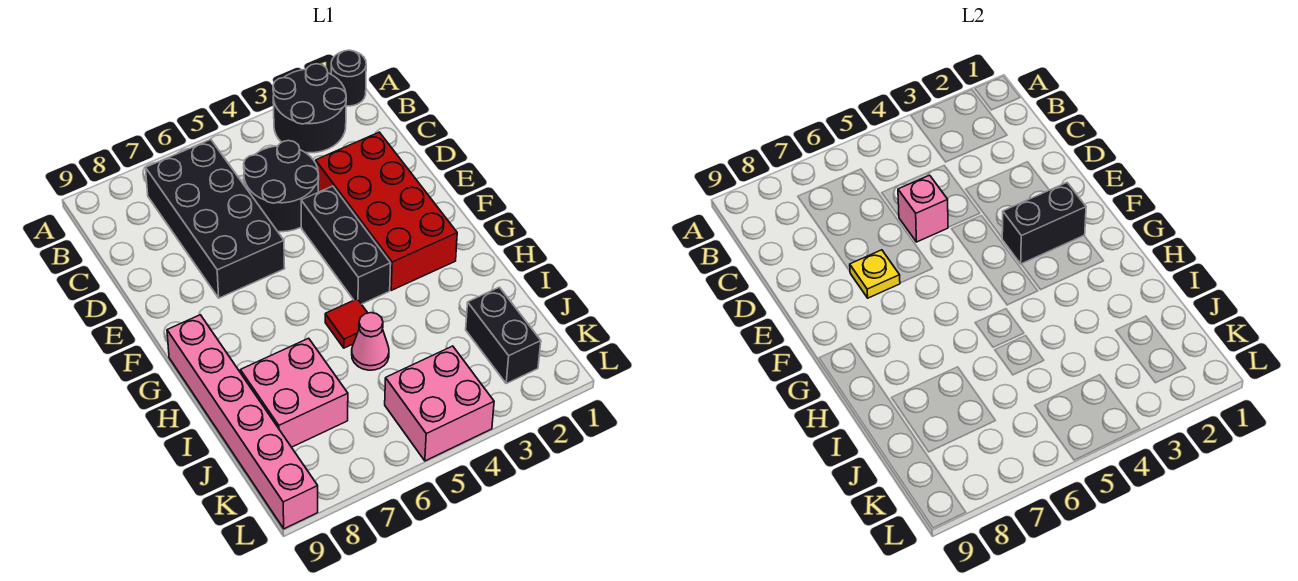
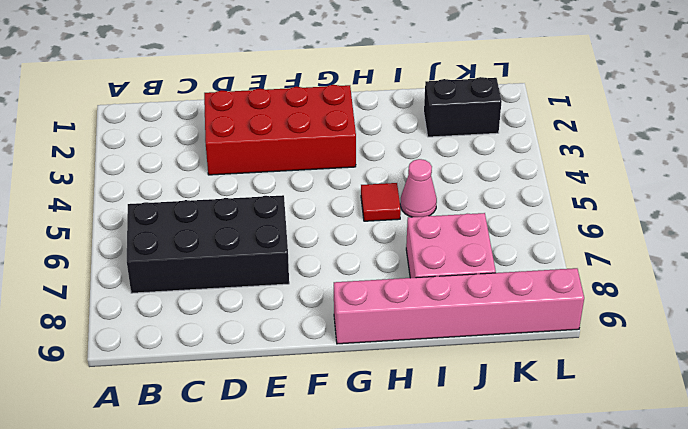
none -> black round brick A1 level 1
none -> black round brick A2:B3 level 1
none -> black round brick C4:D5 level 1

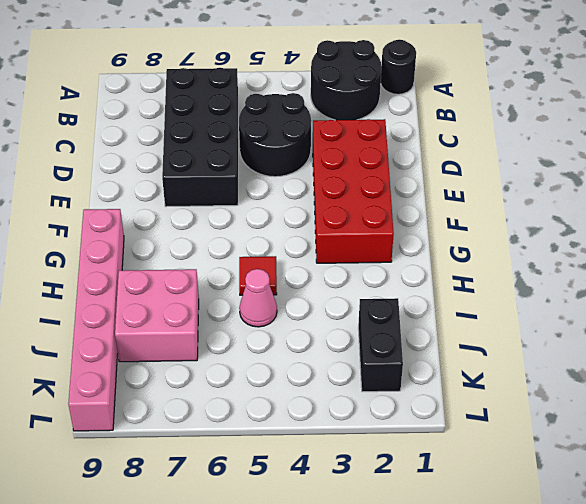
none -> black brick E4:G4 level 1
none -> pink brick K4:L5 level 1
none -> pink brick D5 level 2

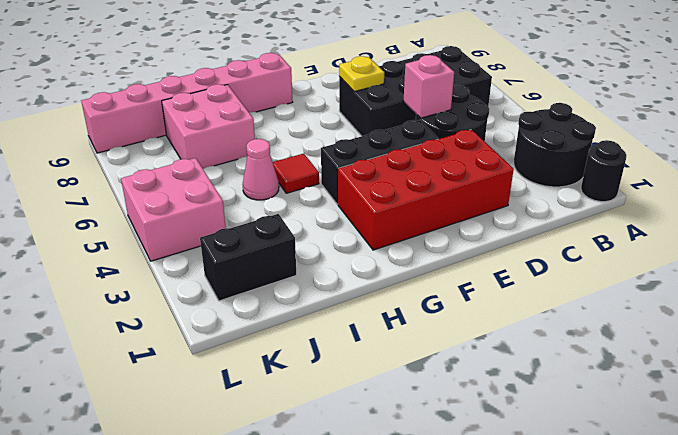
none -> black brick F2:F3 level 2

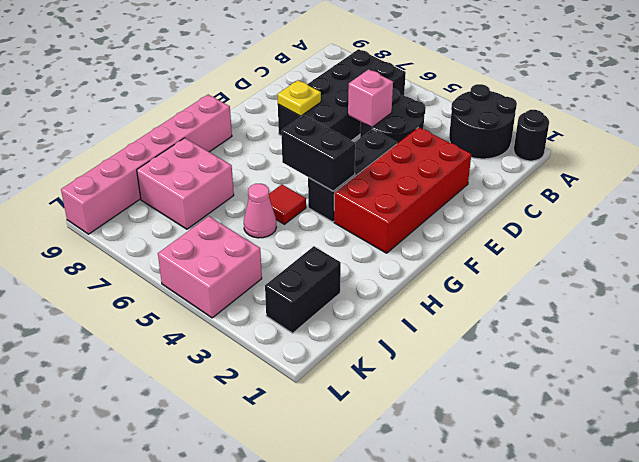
black brick G4:G5 level 2 -> black brick F2:F3 level 2

